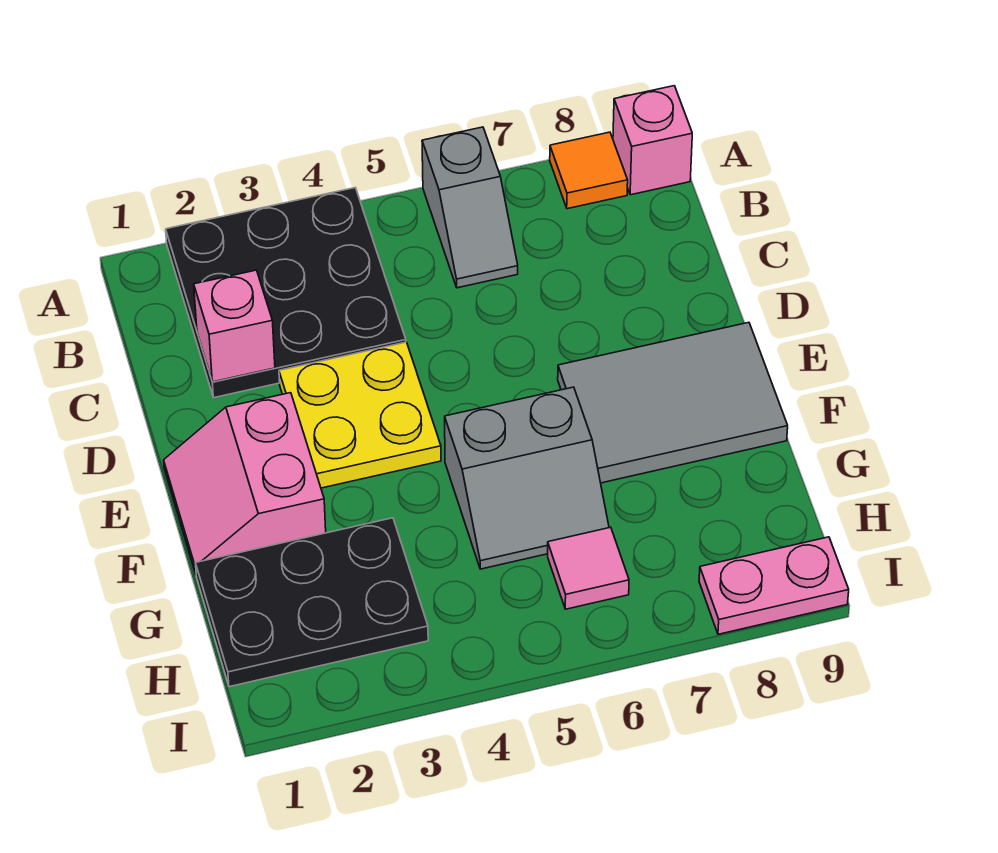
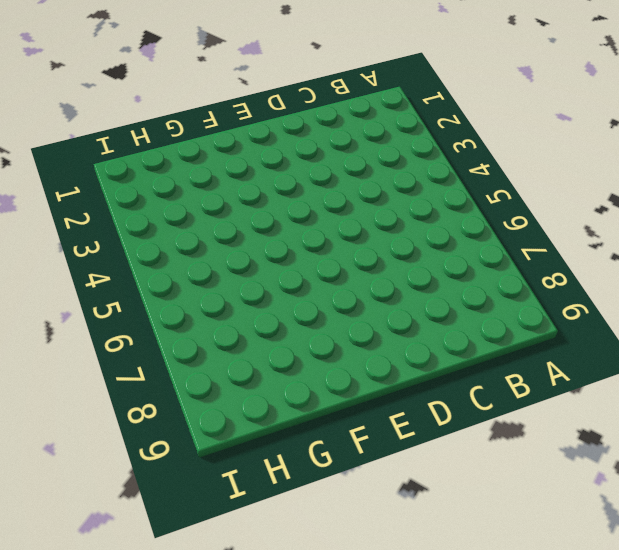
none -> black plate A2:C4 level 1
none -> grey slope A6:B6 level 1 top A
none -> orange tile A8 level 1

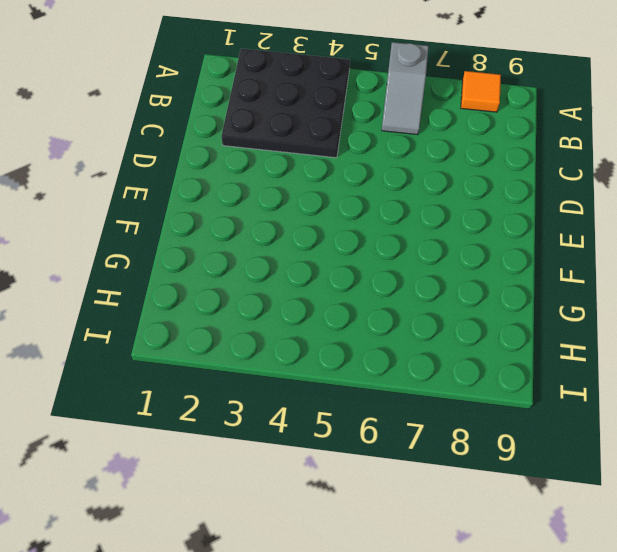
none -> pink brick A9 level 1
none -> yellow plate D3:E4 level 1
none -> pink slope E1:F2 level 1 top 2

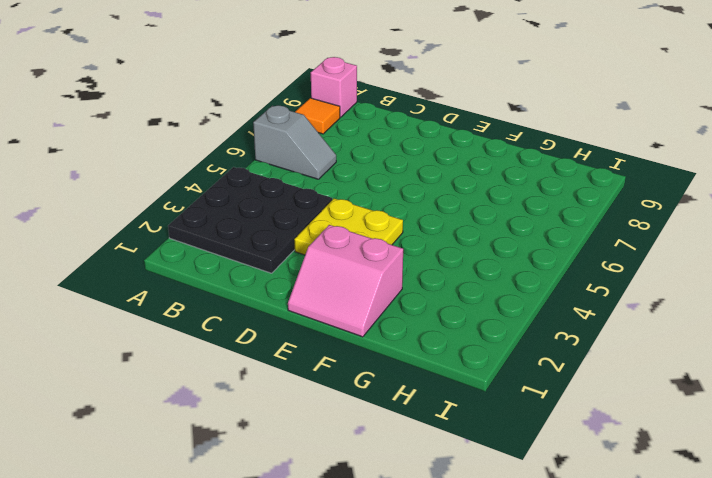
none -> grey tile E7:F9 level 1
none -> grey slope F5:G6 level 1 top F
none -> black plate G1:H3 level 1

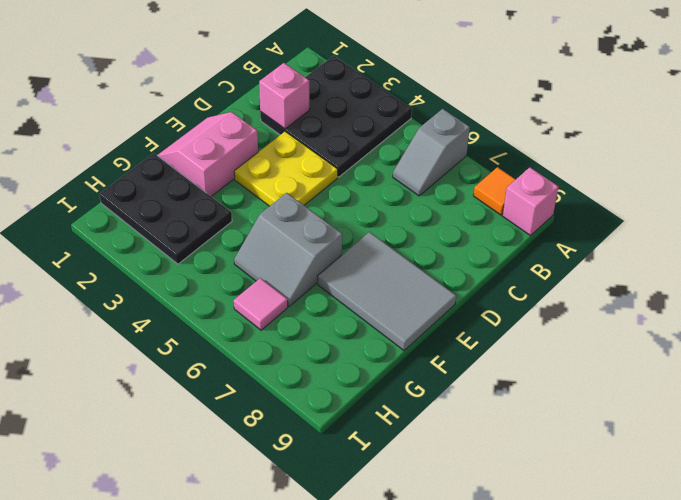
none -> pink plate I8:I9 level 1

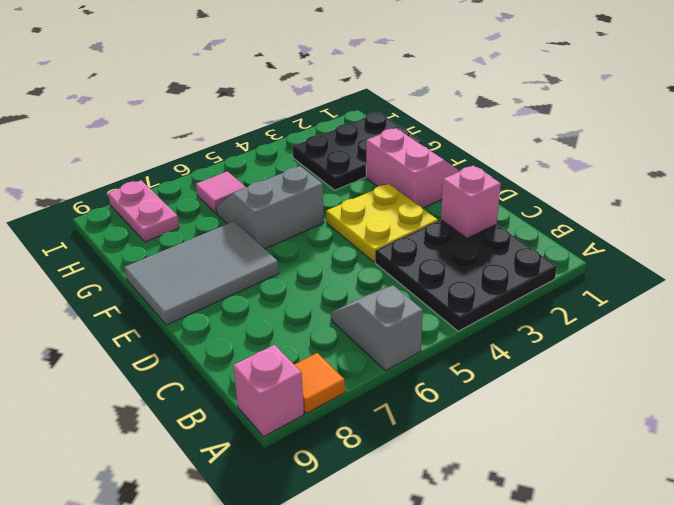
pink plate H8:I8 level 1 -> pink plate I8:I9 level 1

